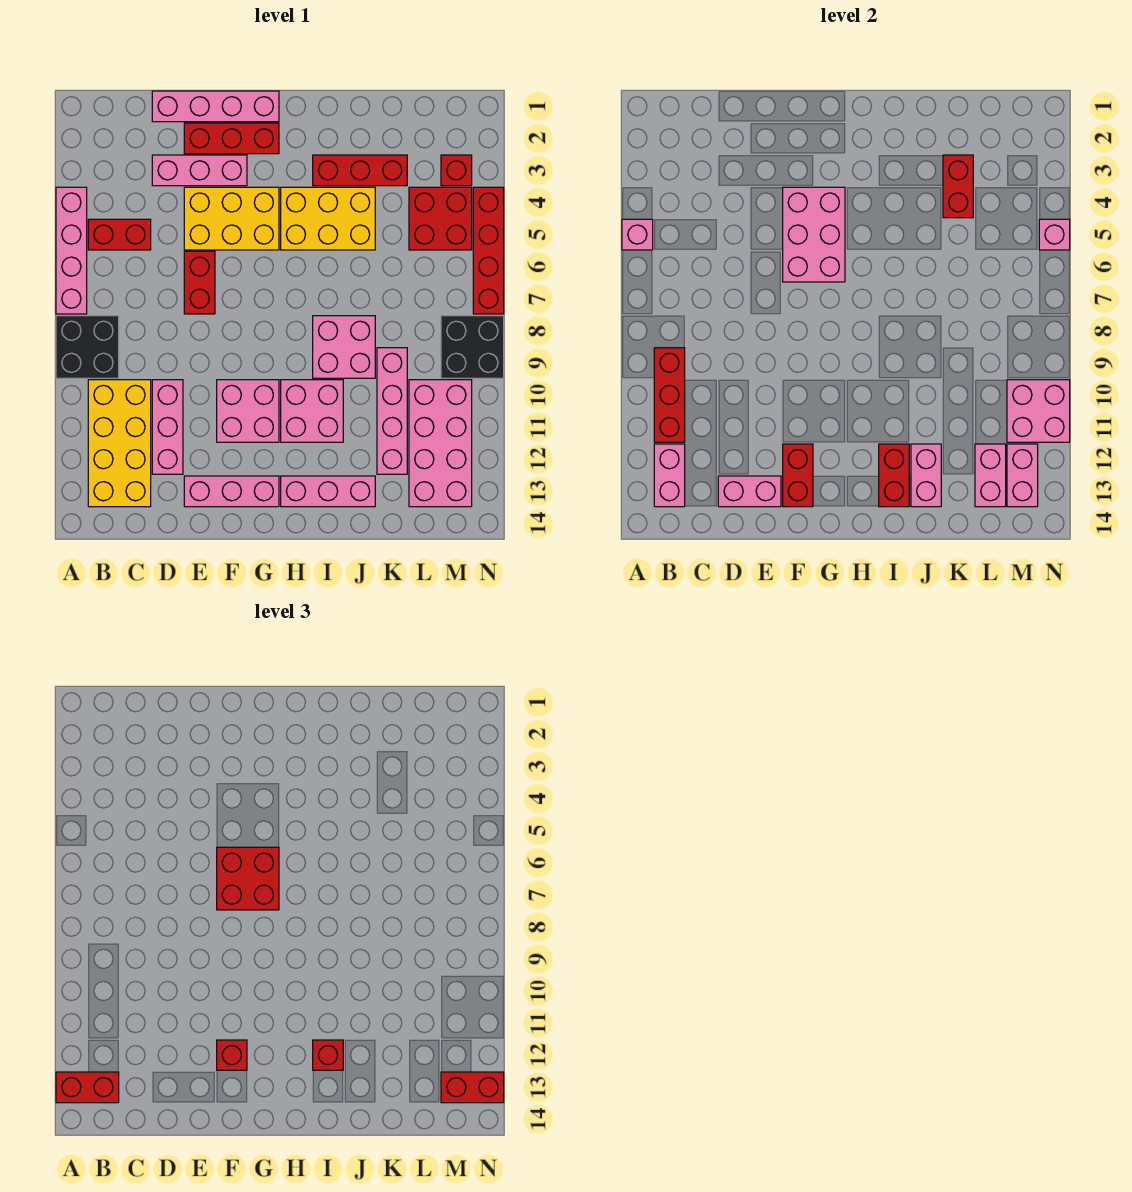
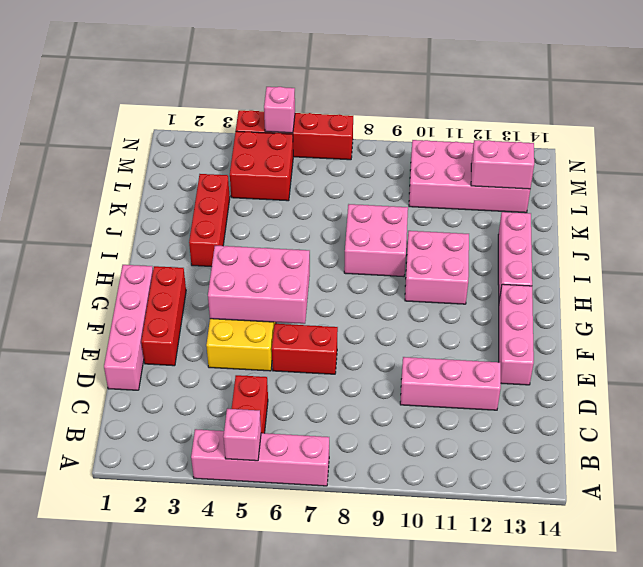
none -> black brick A8:B9 level 1
none -> yellow brick B10:C13 level 1
none -> pink brick D3:F3 level 1
none -> pink brick F10:G11 level 1

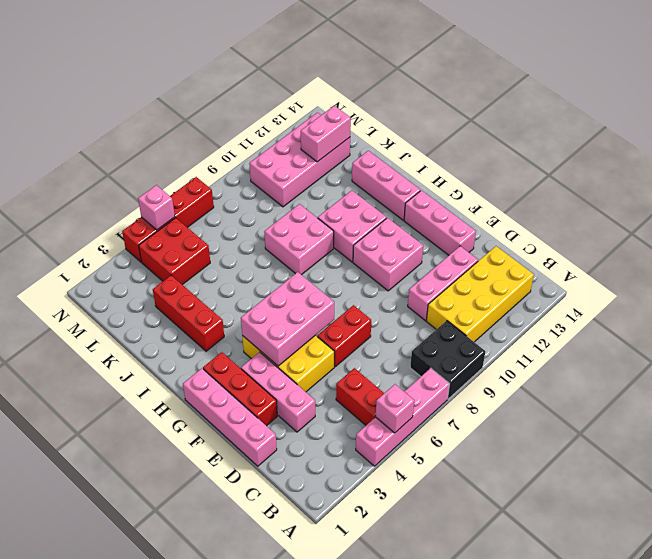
none -> yellow brick H4:J5 level 1
none -> pink brick K9:K12 level 1
none -> red brick M3 level 1
none -> black brick M8:N9 level 1

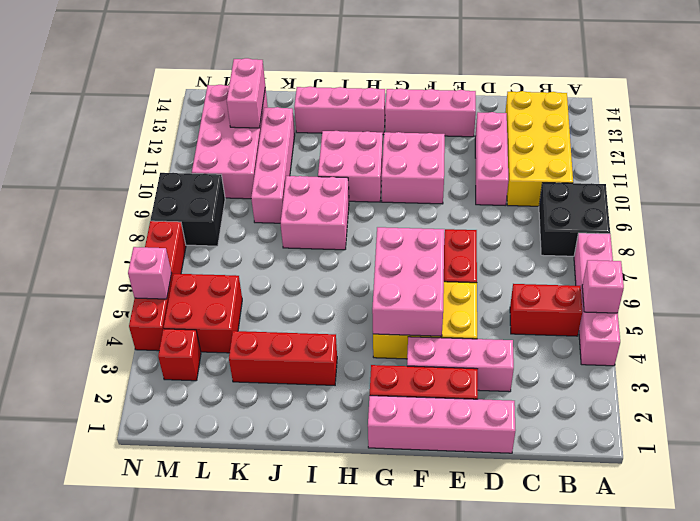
none -> yellow brick H4:J5 level 1
none -> red brick B9:B11 level 2
none -> pink brick B12:B13 level 2
none -> pink brick D13:E13 level 2

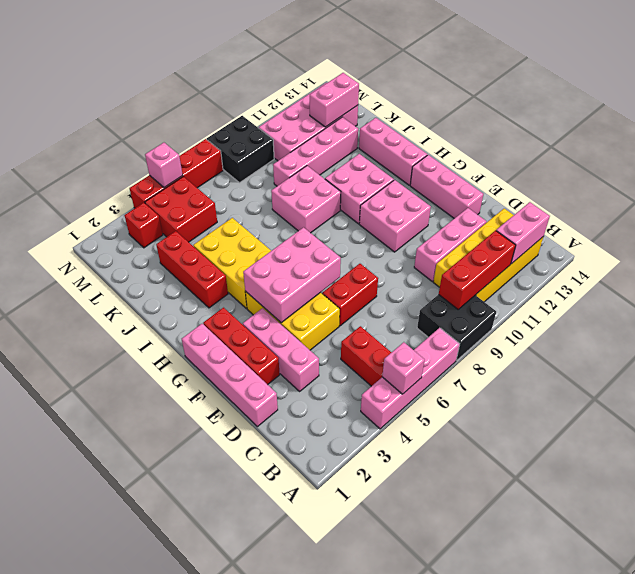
none -> pink brick D13:E13 level 2
none -> red brick F12:F13 level 2
none -> red brick I12:I13 level 2
none -> pink brick J12:J13 level 2

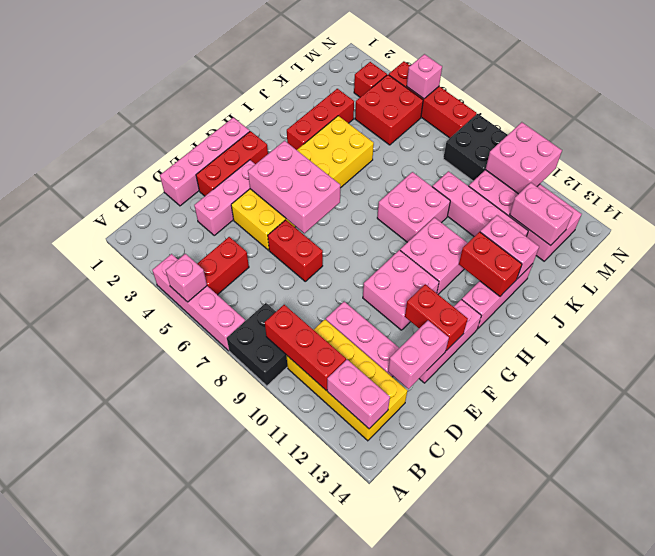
none -> red brick K3:K4 level 2
none -> pink brick M12:M13 level 2
none -> red brick A13:B13 level 3
none -> red brick F6:G7 level 3

